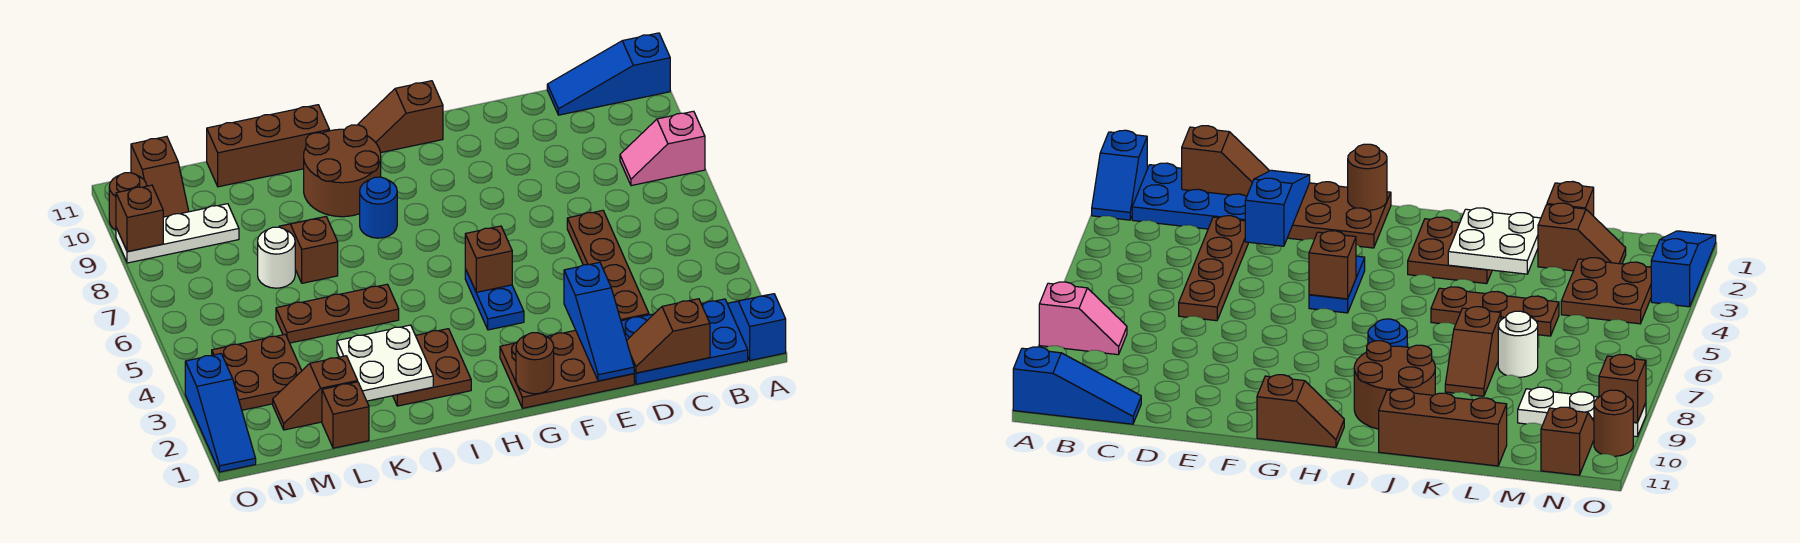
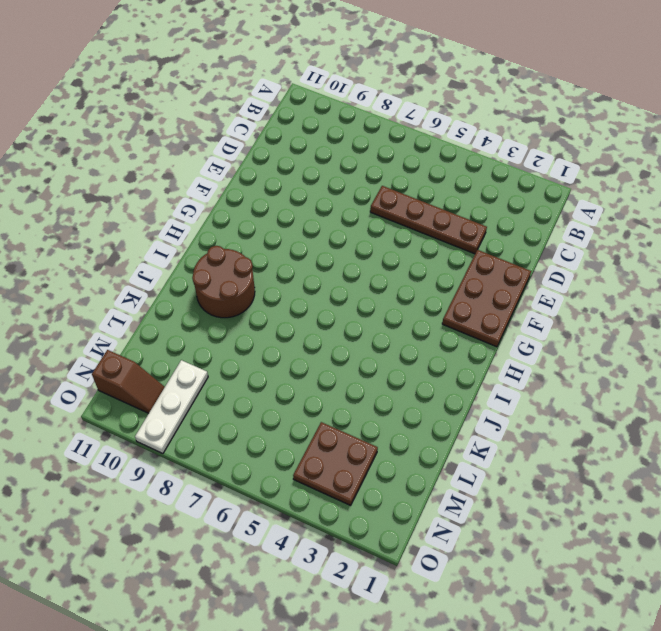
none -> blue slope A1:A2 level 1 top 1
none -> pink slope A8:B8 level 1 top A
none -> blue slope A11:C11 level 1 top A

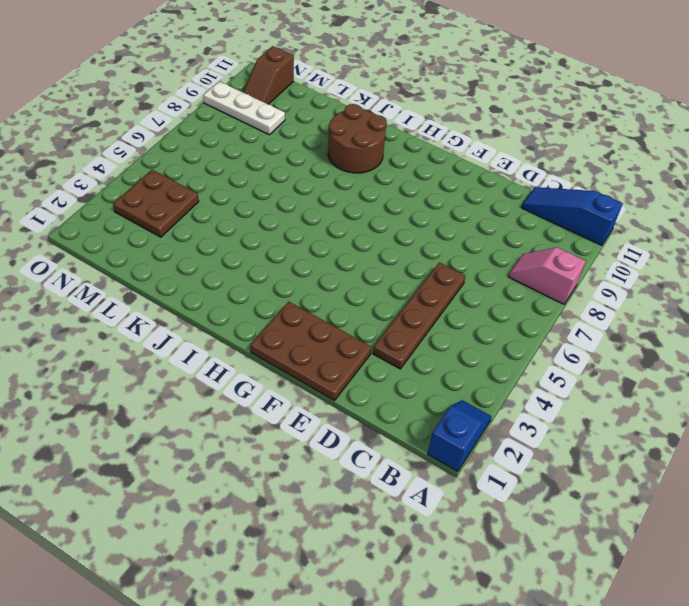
none -> blue plate B1:D2 level 1
none -> blue plate G4:G5 level 1
none -> brown slope G11:H11 level 1 top G

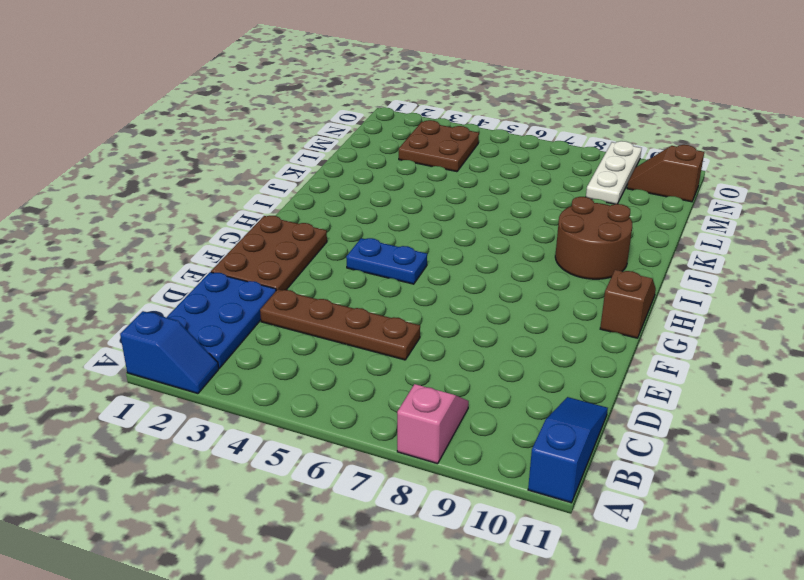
none -> brown plate I2:J3 level 1
none -> blue round brick I8 level 1
none -> brown plate J5:L5 level 1

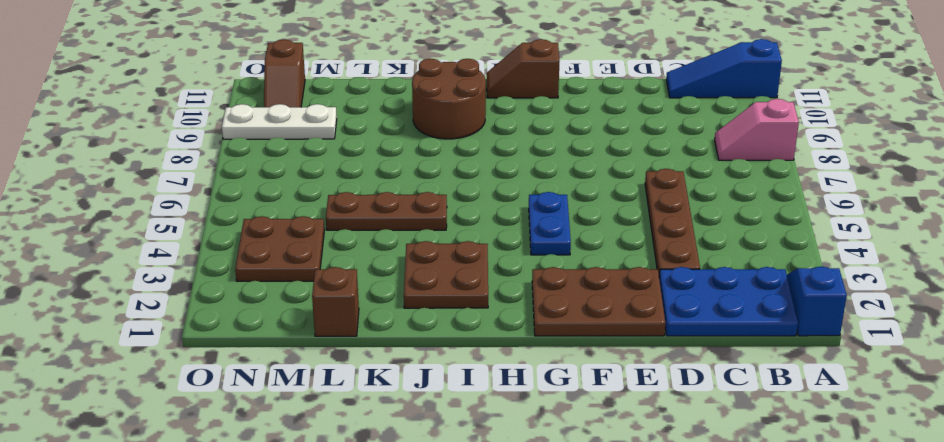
none -> blue round brick I8 level 1
none -> brown brick J11:L11 level 1
none -> brown slope K7:K8 level 1 top 7

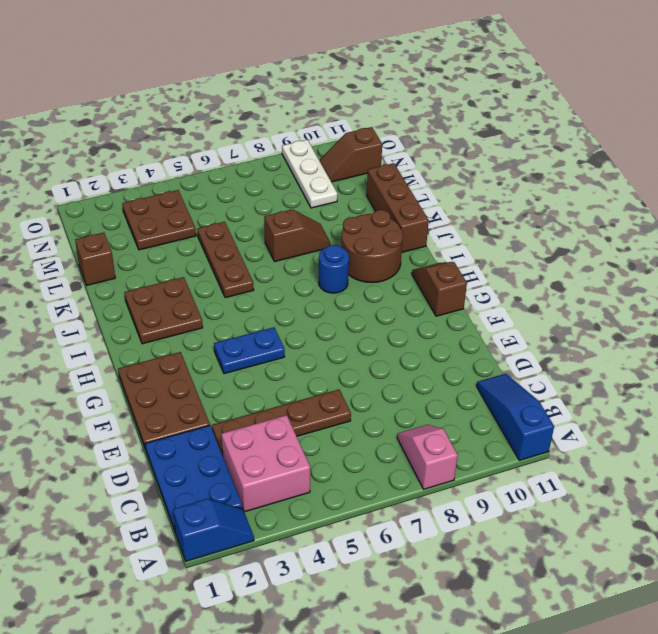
pink brick B3:C4 level 1 -> none
none -> brown slope L2:M2 level 1 top L
none -> white round brick L7 level 1
none -> blue slope O1:O3 level 1 top 3

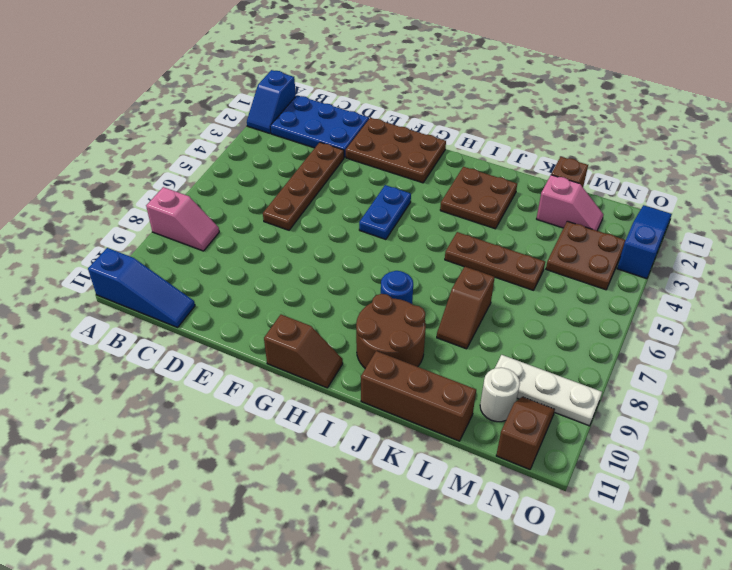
pink slope L2:M2 level 1 top L -> brown slope L2:M2 level 1 top L
white round brick M10 level 1 -> white round brick L7 level 1
none -> brown round brick O10 level 1
none -> brown slope C1:D1 level 2 top C
none -> blue slope E1:E3 level 2 top 3

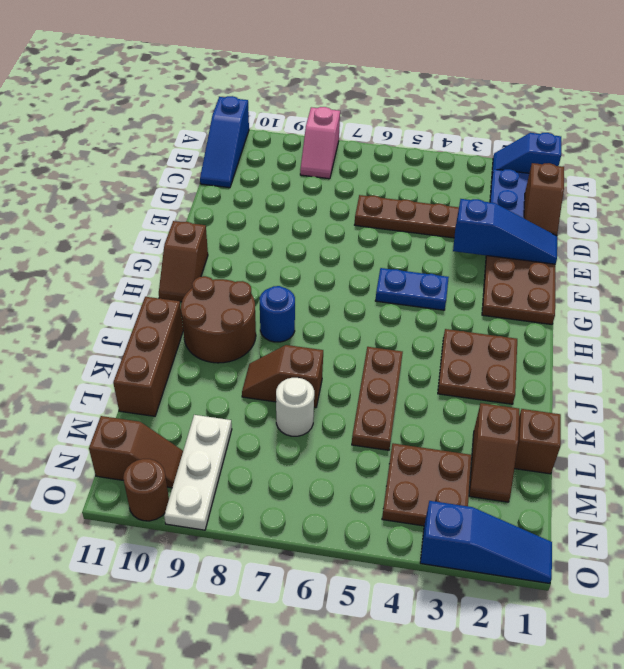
none -> brown round brick G1 level 2
none -> brown brick G5 level 2
none -> white plate J2:K3 level 2

